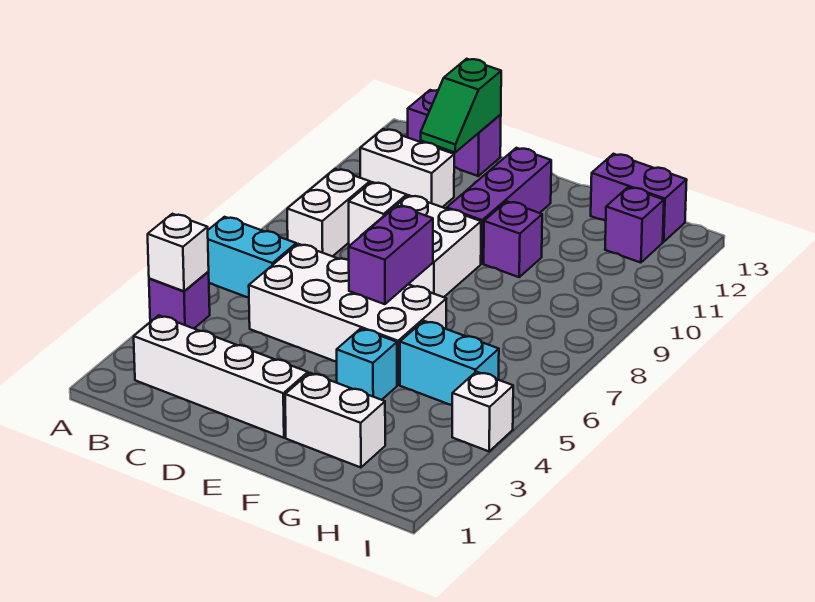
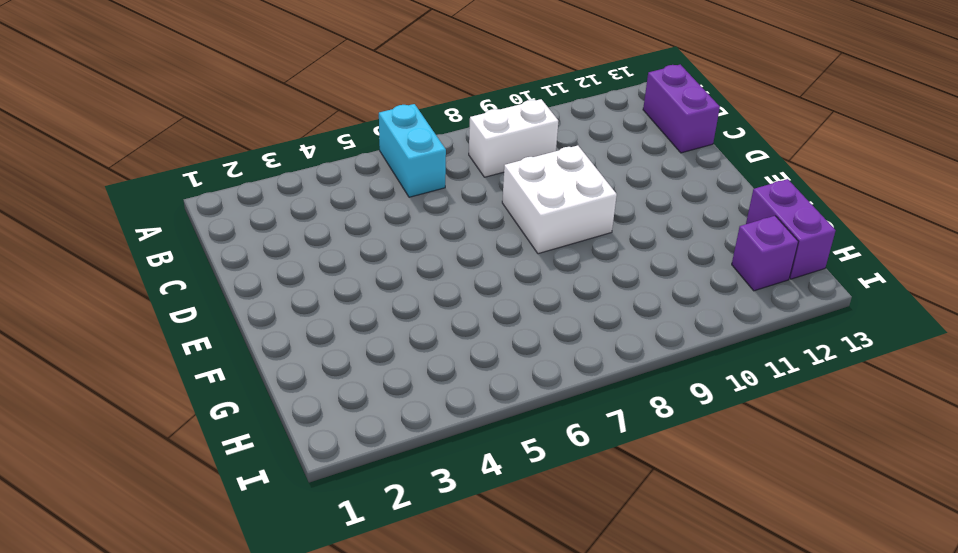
none -> purple brick A4 level 1
none -> white brick B2:E2 level 1
none -> white brick B11:C11 level 1

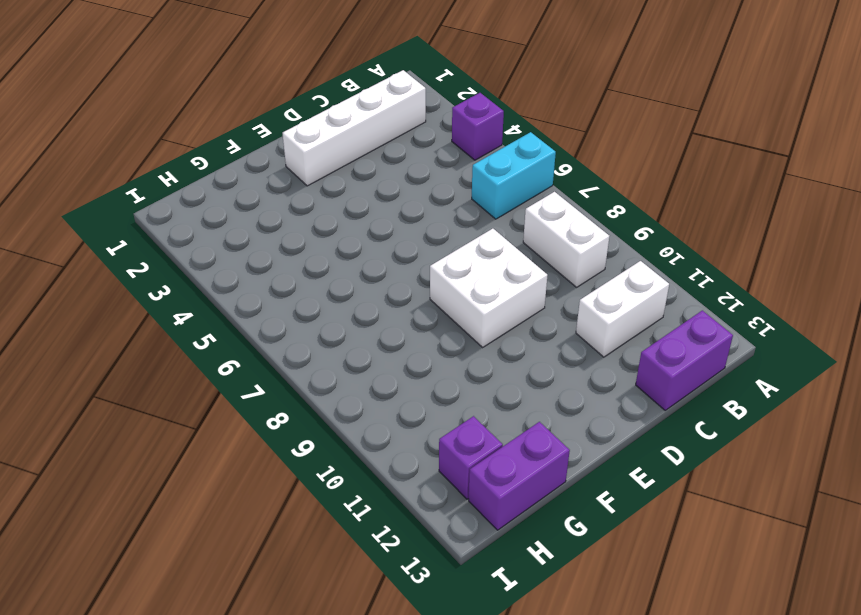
none -> white brick C5:F6 level 1
none -> white brick C9 level 1
none -> purple brick E10:E12 level 1

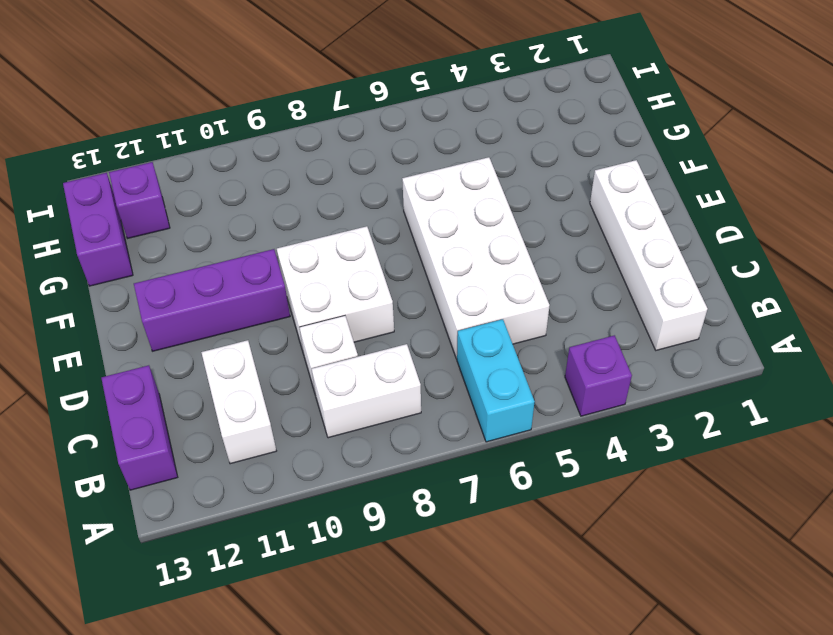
none -> white brick F2:G2 level 1
none -> cyan brick F4 level 1
none -> purple brick F10 level 1

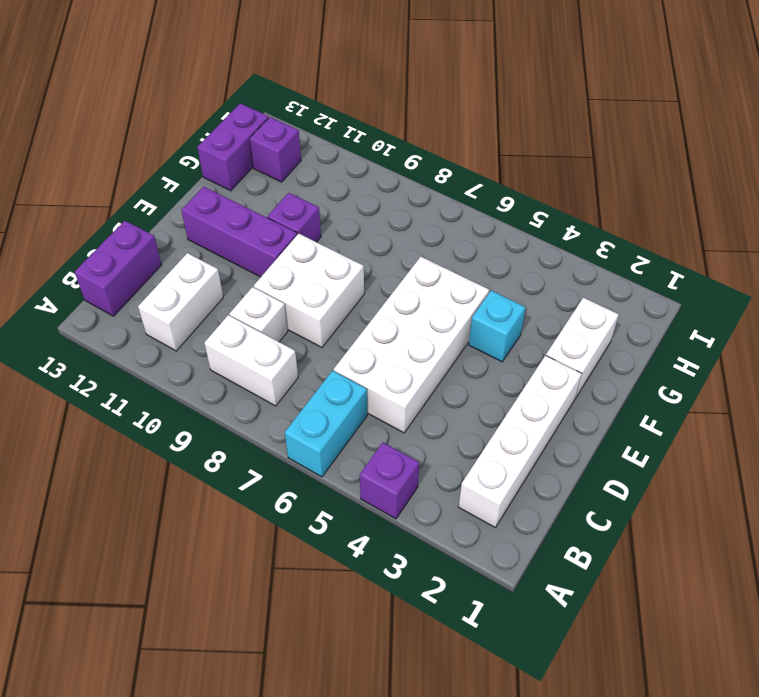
none -> cyan brick G5:H5 level 1
none -> white brick I4 level 1
none -> white brick A4 level 2

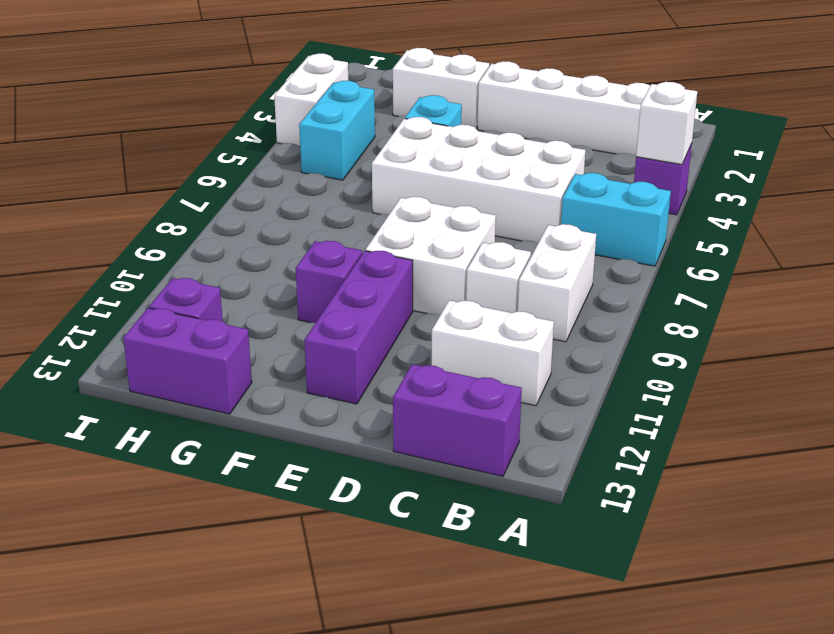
cyan brick H4:H5 level 1 -> cyan brick G5:H5 level 1
white brick I3:I4 level 1 -> white brick I4 level 1
none -> green slope C12:C13 level 2 top 13
none -> purple brick E6:E7 level 2

